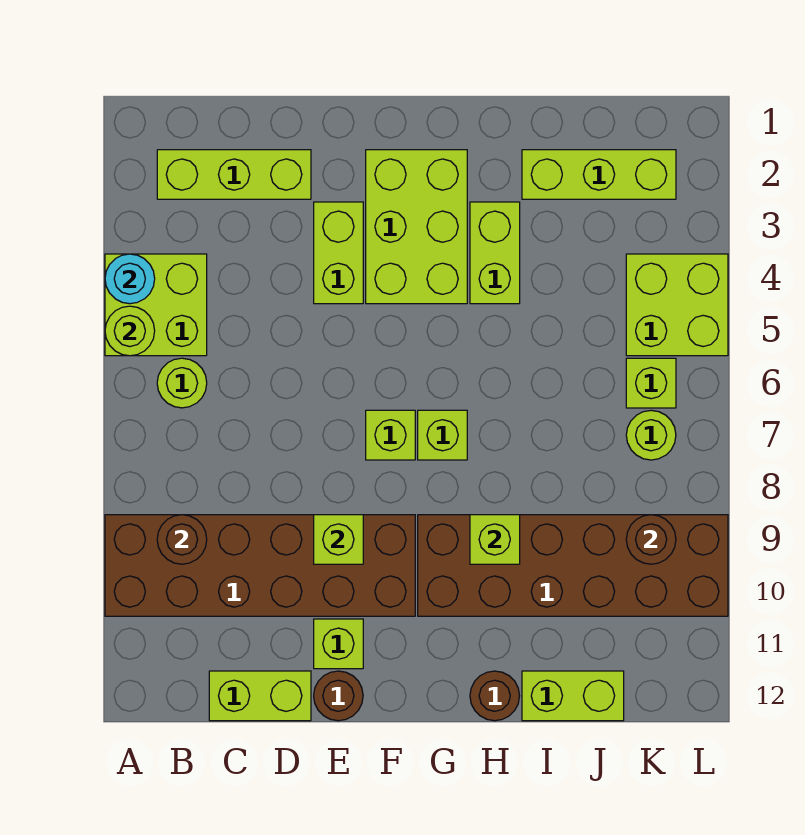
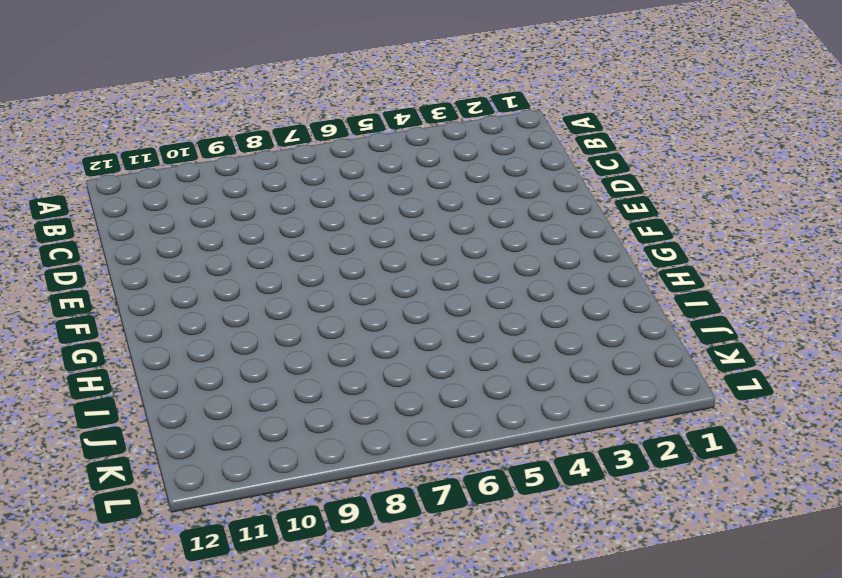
none -> lime brick A4:B5 level 1
none -> brown brick A9:F10 level 1
none -> lime brick B2:D2 level 1

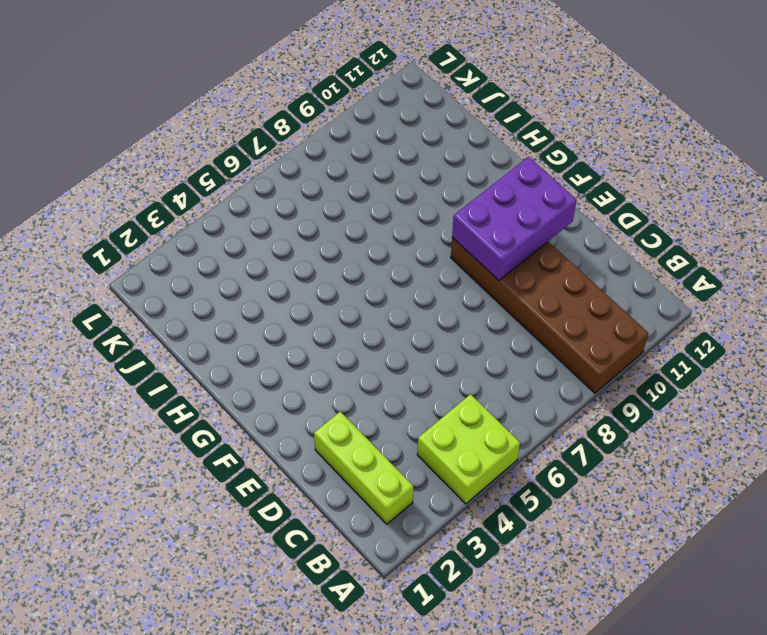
purple brick E9:F11 level 2 -> lime brick E9 level 2
none -> lime round brick B6 level 1
none -> lime brick C12:D12 level 1
none -> lime brick E3:E4 level 1

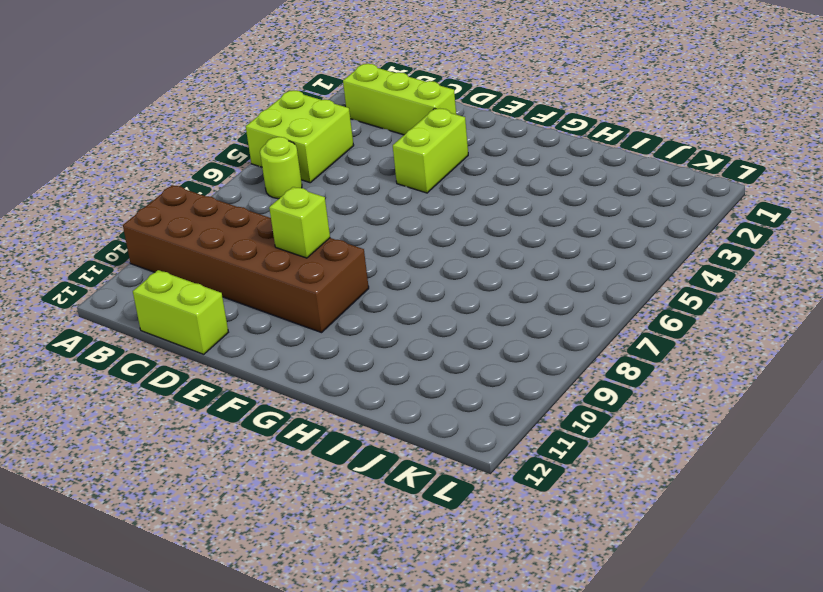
none -> lime brick E11 level 1
none -> brown round brick E12 level 1
none -> lime brick F2:G4 level 1

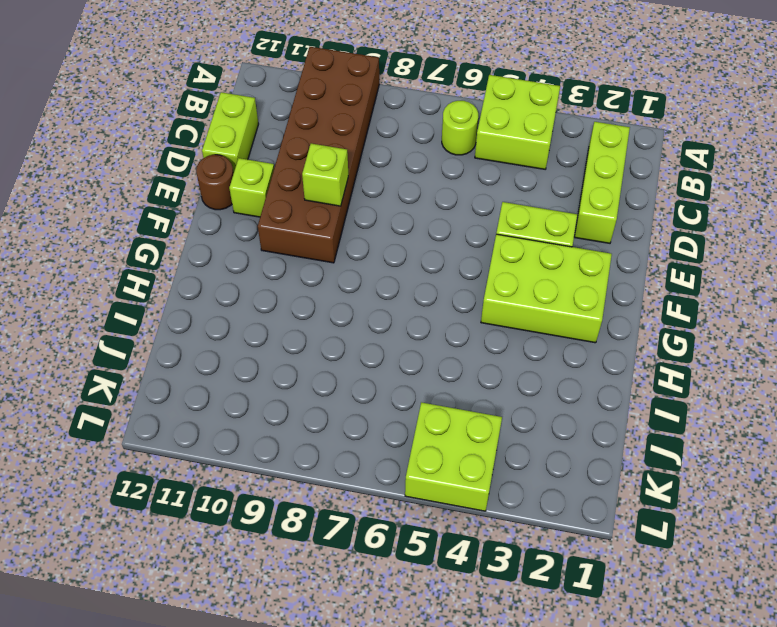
none -> lime brick F7 level 1
none -> lime brick G7 level 1
none -> brown brick G9:L10 level 1

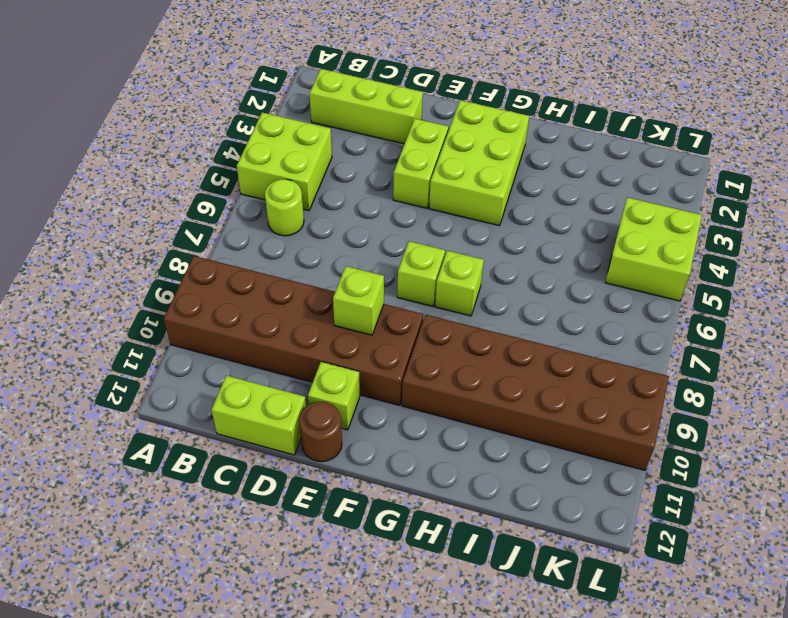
none -> lime brick H3:H4 level 1
none -> brown round brick H12 level 1
none -> lime brick I2:K2 level 1

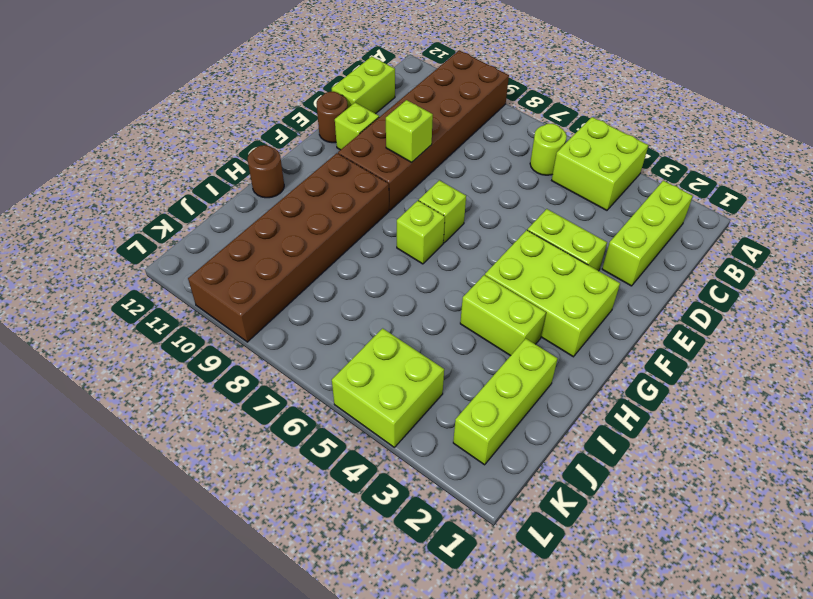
none -> lime brick I12:J12 level 1
none -> lime brick K6 level 1
none -> lime round brick K7 level 1

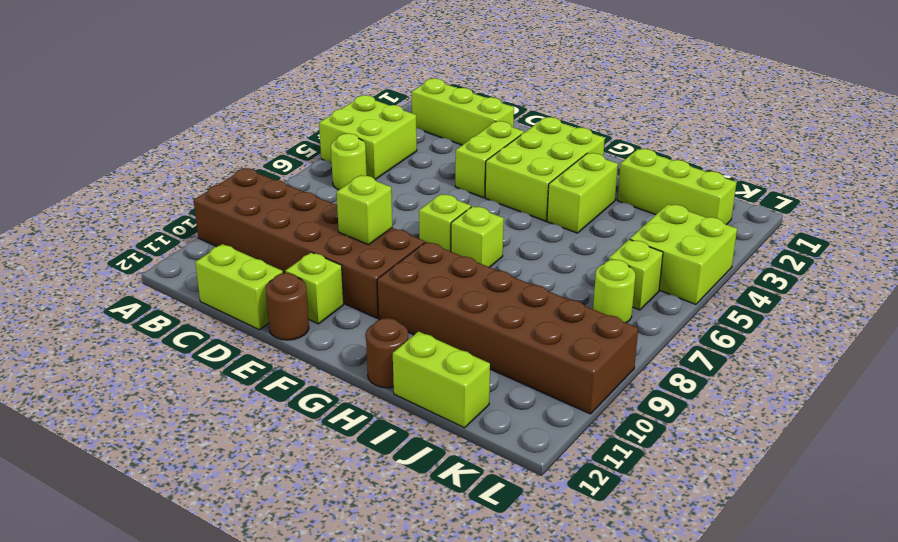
none -> cyan round brick A4 level 2
none -> lime round brick A5 level 2
none -> brown round brick B9 level 2

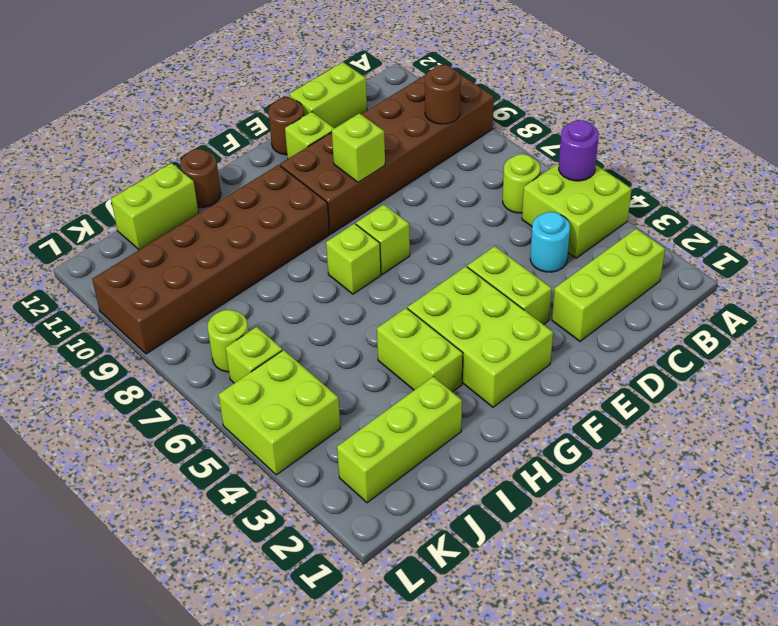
purple round brick A5 level 2 -> lime round brick A5 level 2
cyan round brick C4 level 1 -> cyan round brick A4 level 2
none -> lime brick H9 level 2
none -> brown round brick K9 level 2

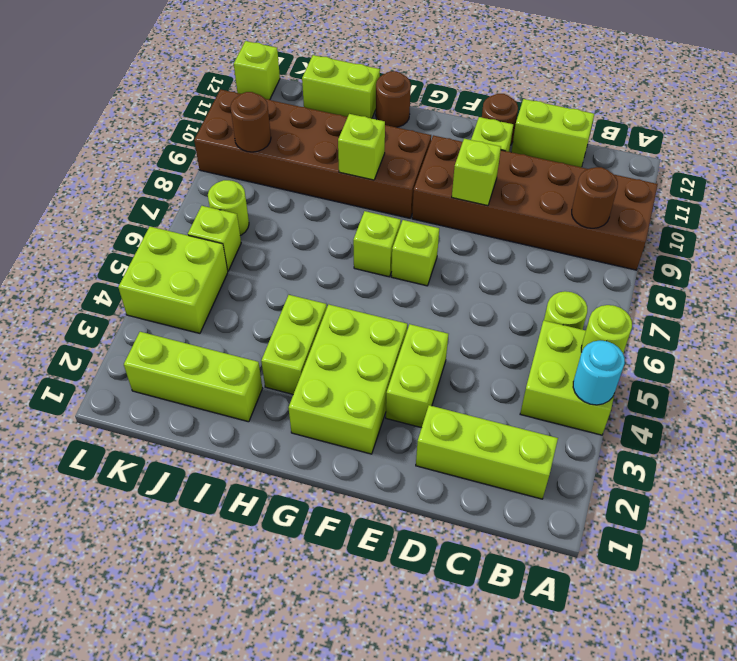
lime brick L12 level 1 -> none

